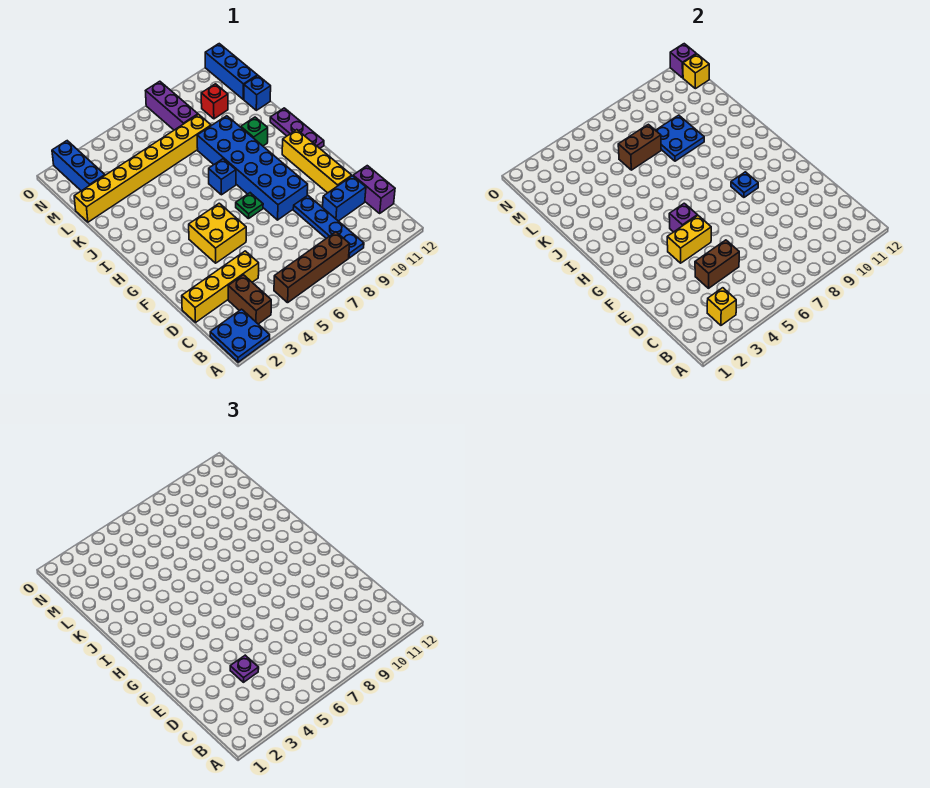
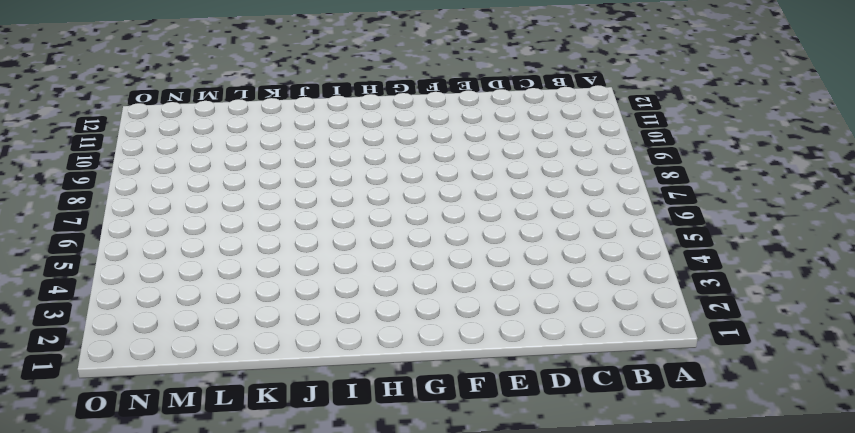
none -> blue plate A1:B2 level 1
none -> brown brick B3:C3 level 1
none -> brown brick B5:B8 level 1
none -> blue plate B9:E9 level 1

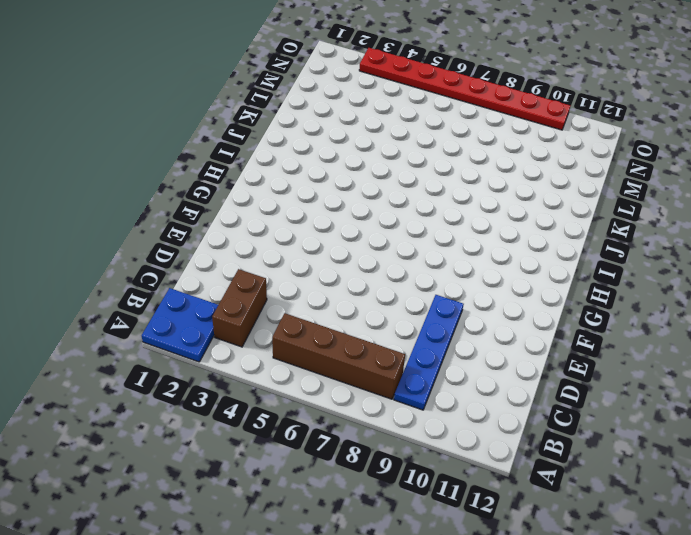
red plate O3:O10 level 1 -> purple brick M8:O8 level 1
none -> purple brick C12:D12 level 1
none -> yellow brick D1:D4 level 1
none -> blue brick D10:D11 level 1
none -> yellow brick E11:H11 level 1

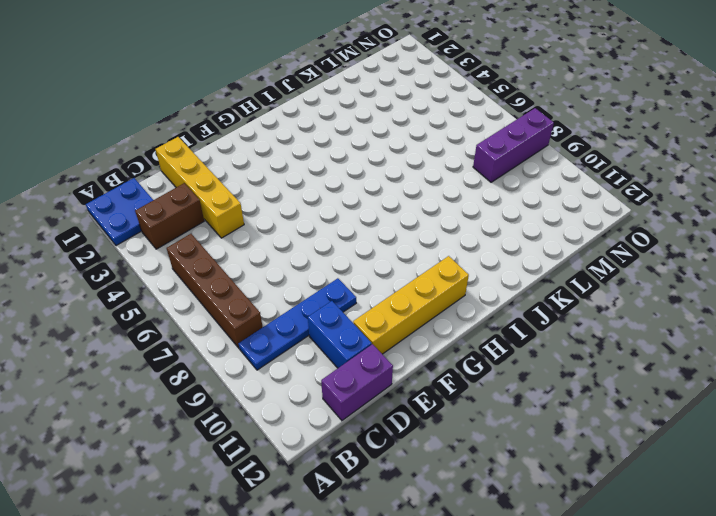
none -> yellow brick F4:G5 level 1
none -> blue brick F8:K9 level 1
none -> green plate G7 level 1
none -> purple plate H12:J12 level 1

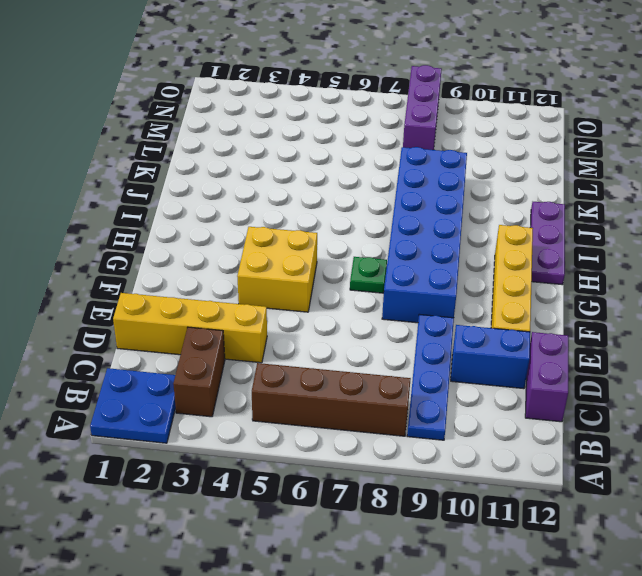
none -> blue brick I7 level 1
none -> green brick J10 level 1
none -> yellow brick L1:L8 level 1
none -> blue brick L12 level 1

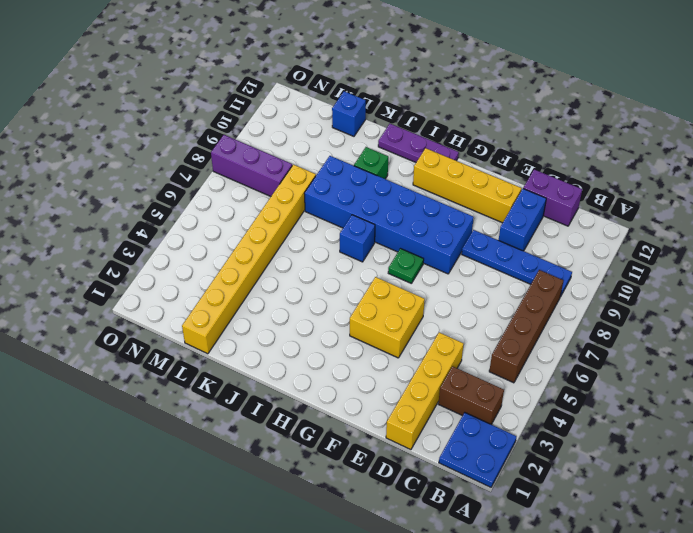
none -> blue brick M2:O2 level 1
none -> red brick M10 level 1
none -> blue brick M12:O12 level 1
none -> yellow brick B3 level 2

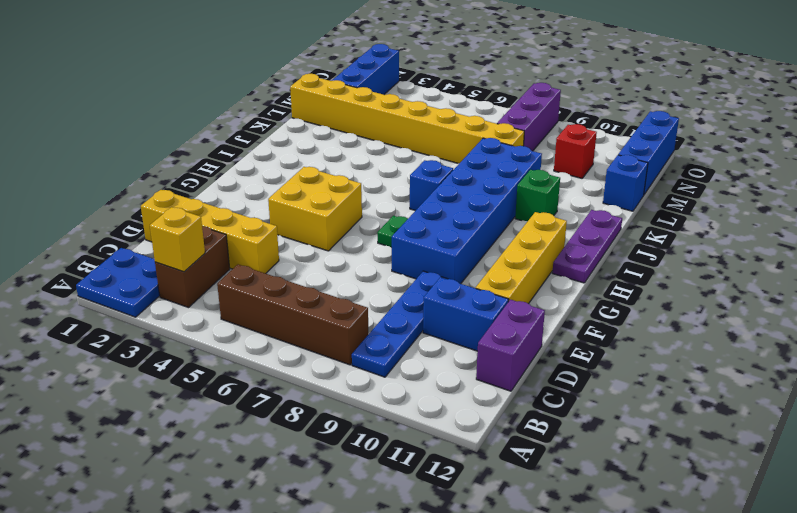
none -> brown brick D4:D5 level 2
none -> yellow brick F4:F5 level 2
none -> purple brick G5 level 2
none -> blue plate G9 level 2

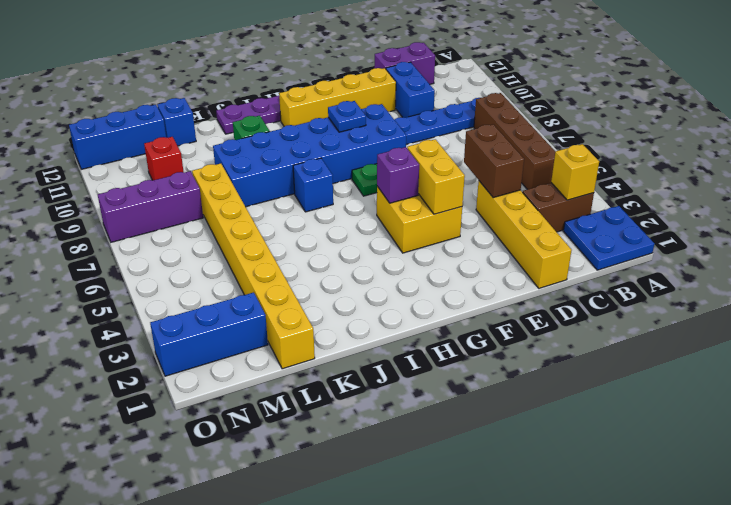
none -> blue plate K8:L9 level 2
none -> brown brick L6:L7 level 2
none -> yellow brick N12 level 2
none -> purple brick O12 level 2

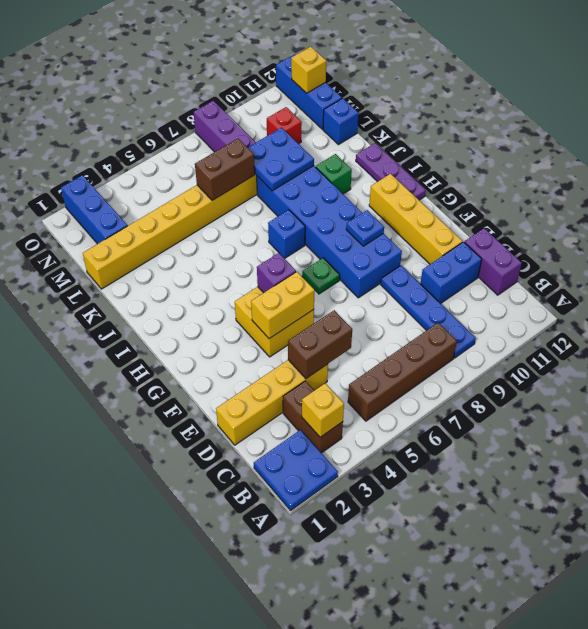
none -> purple brick O12 level 2
none -> purple plate D4 level 3

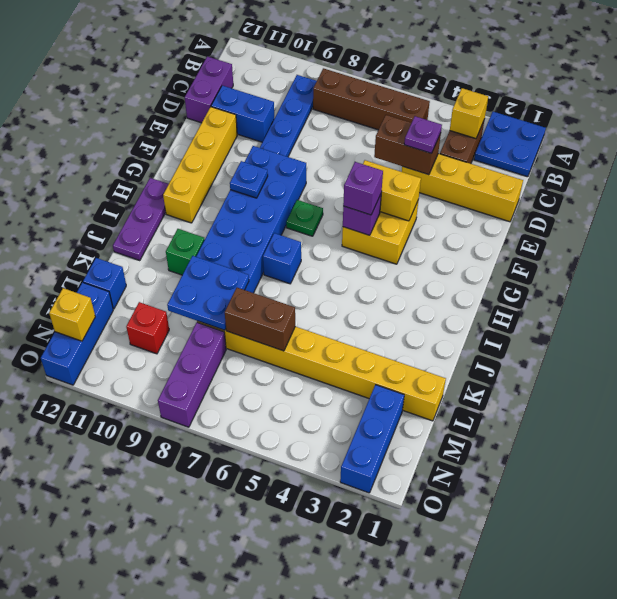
purple brick G5 level 3 -> purple brick O12 level 2

